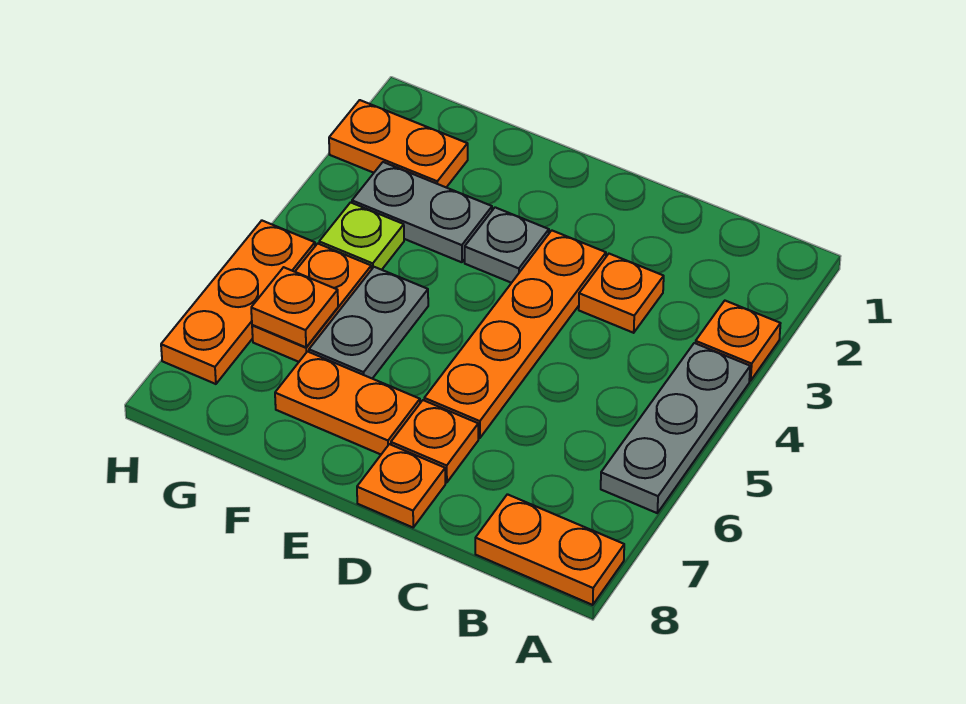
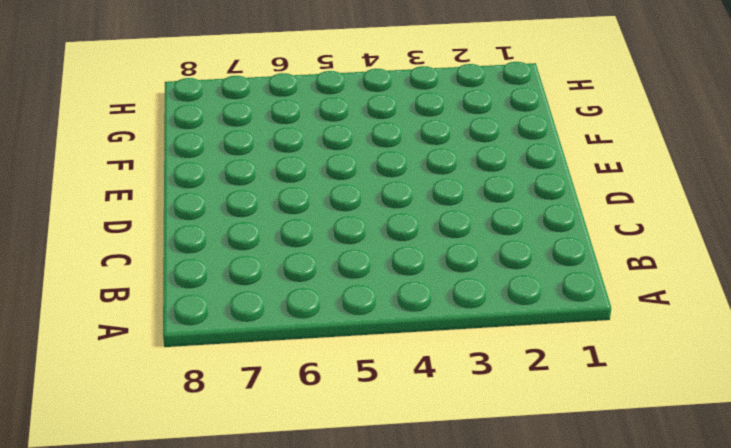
none -> orange plate A3 level 1
none -> grey plate A4:A6 level 1
none -> orange plate A8:B8 level 1

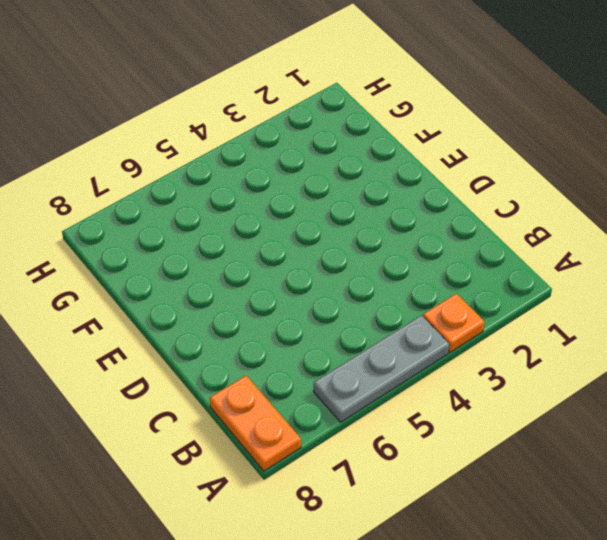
none -> orange plate C3 level 1
none -> orange plate D3:D6 level 1
none -> orange plate D7 level 1

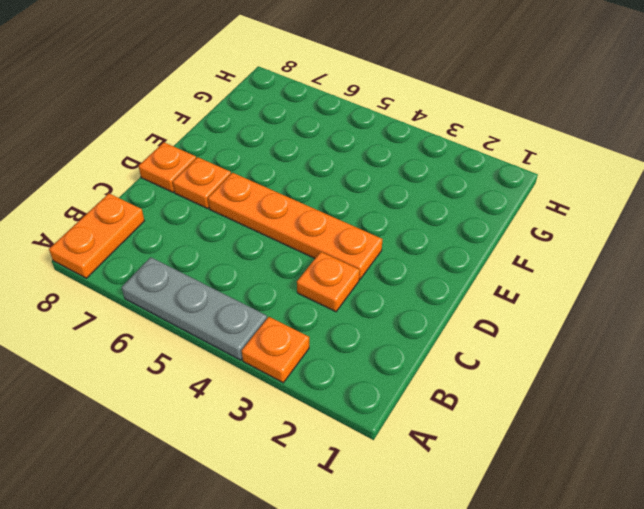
none -> grey plate E3 level 1
none -> orange plate E7:F7 level 1
none -> grey plate F3:G3 level 1

